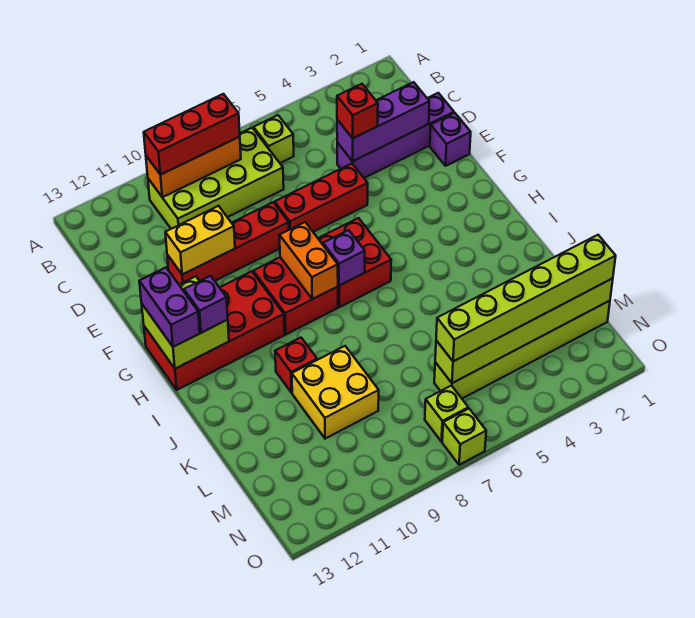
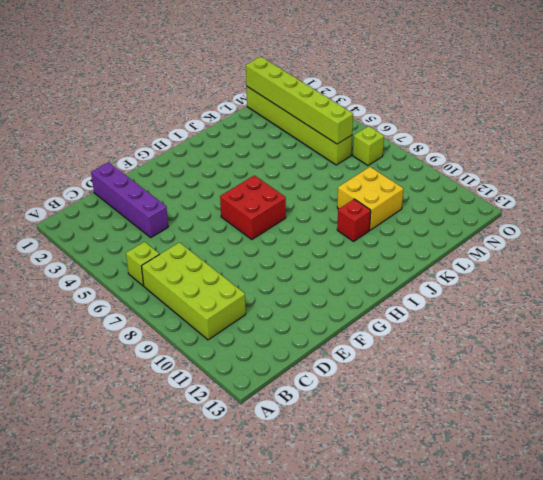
none -> purple brick E1 level 1
none -> red brick E5:E7 level 1
none -> red brick E8:E11 level 1

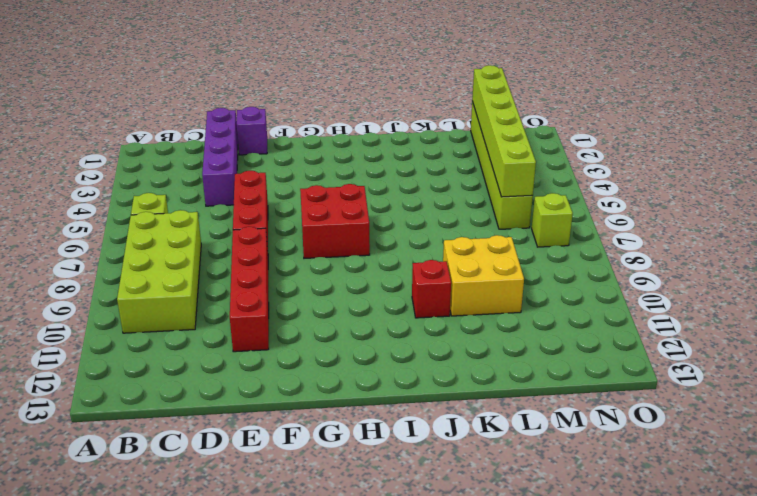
none -> red brick G8:H9 level 1
none -> red brick G10:H13 level 1
none -> lime brick O7 level 1

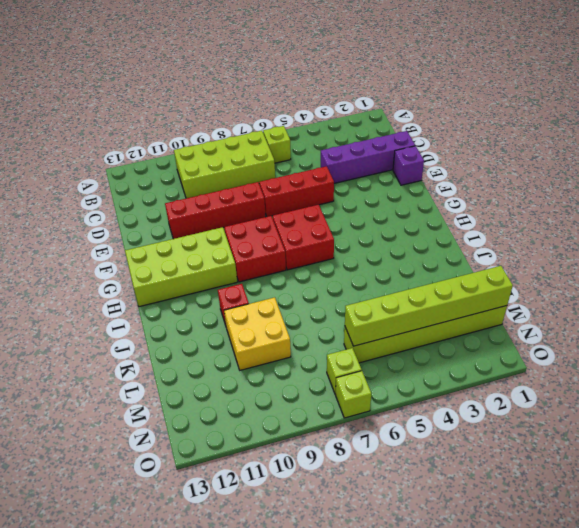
lime brick G10:H13 level 1 -> red brick G10:H13 level 1
none -> orange brick B8:B10 level 2
none -> purple brick D2:D4 level 2
none -> yellow brick E10:E11 level 2

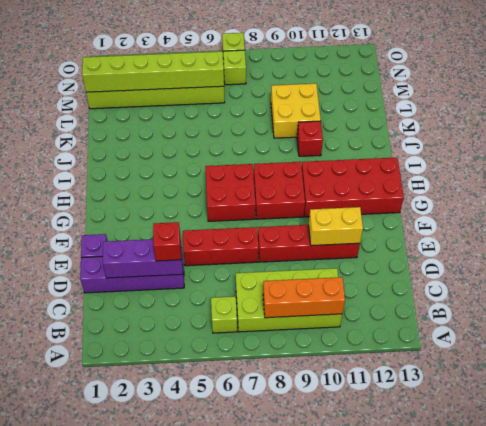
none -> orange brick G8:H8 level 2
none -> lime brick G12:H13 level 2
none -> purple brick H7 level 2

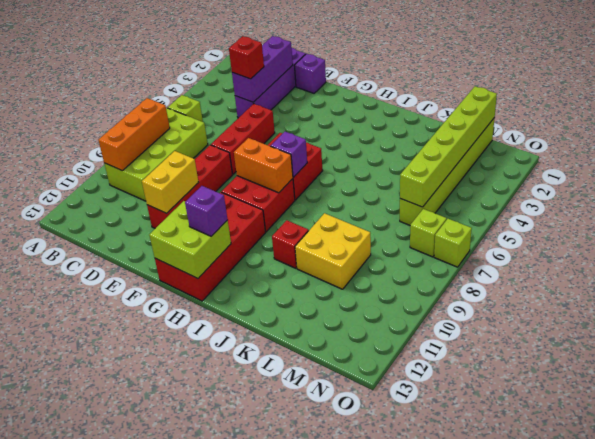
none -> red brick B8:B10 level 3
none -> purple brick G13:H13 level 3
none -> lime brick M1:M6 level 3

